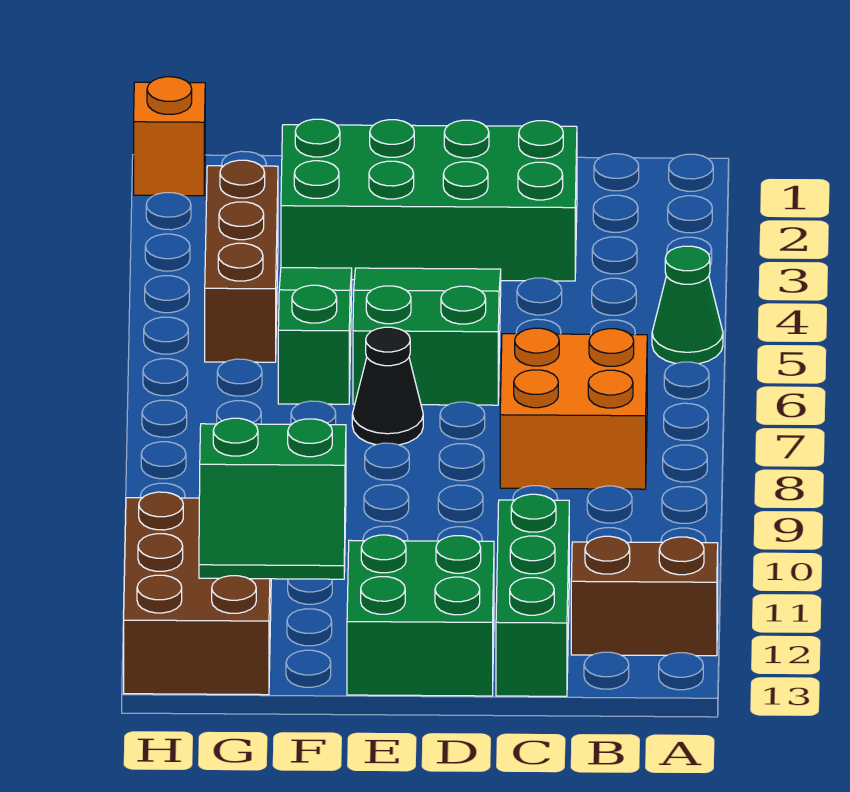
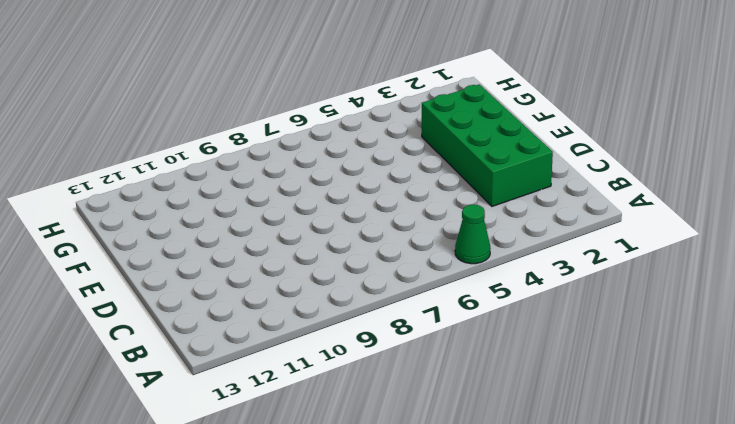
none -> brown brick A12:B12 level 1
none -> orange brick B7:C8 level 1
none -> green brick C11:C13 level 1

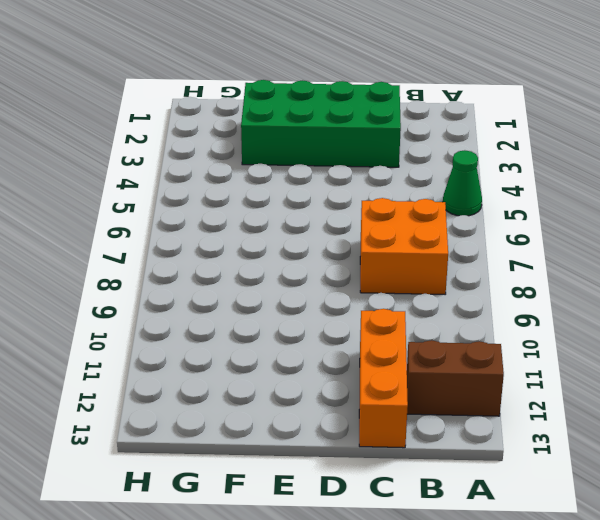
orange brick C11:C13 level 1 -> green brick C11:C13 level 1
none -> green slope D4:E6 level 1 top 6
none -> green brick D12:E13 level 1
none -> black cone E7 level 1

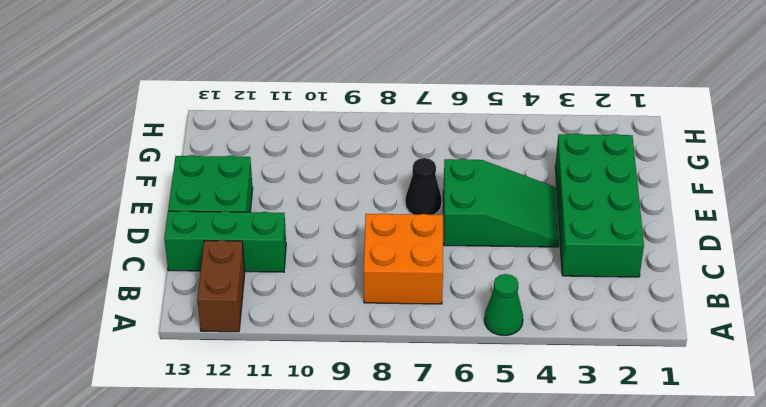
none -> green slope F4:F6 level 1 top 6
none -> brown brick G3:G5 level 1
none -> brown brick G11:H13 level 1

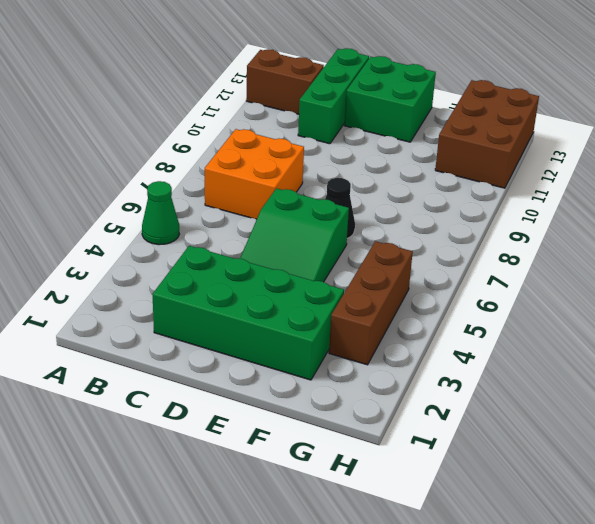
none -> green slope F4:F6 level 1 top 6
none -> orange brick H1 level 1
none -> green slope F11:G12 level 2 top 11

